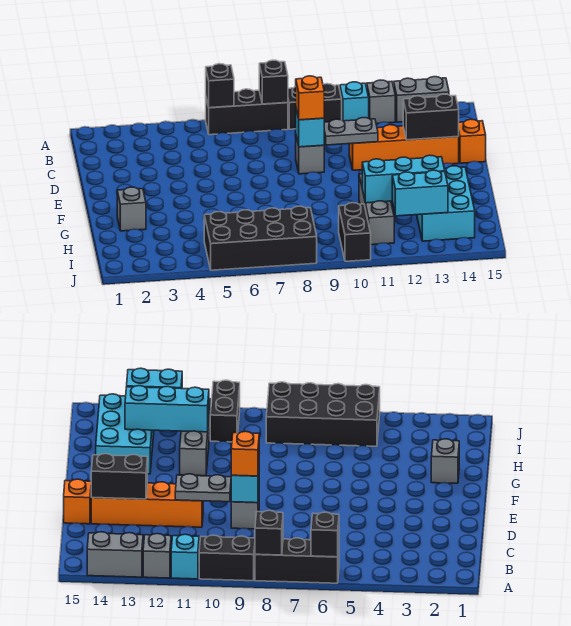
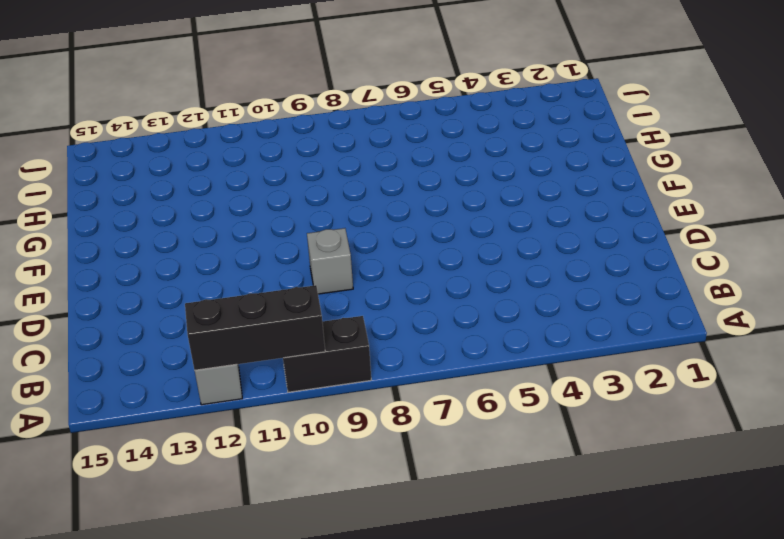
black brick A10:A12 level 2 -> black brick A6:A8 level 1
none -> cyan brick A11 level 1
none -> grey brick A13:A14 level 1
none -> orange brick D11:D14 level 1

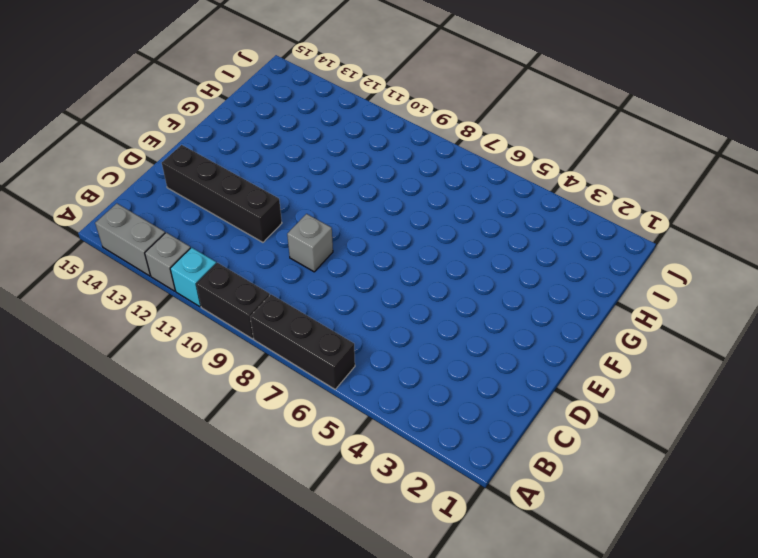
black brick D11:D14 level 1 -> orange brick D11:D14 level 1
none -> orange brick D15 level 1
none -> grey brick G2 level 1
none -> grey brick G11:I11 level 1

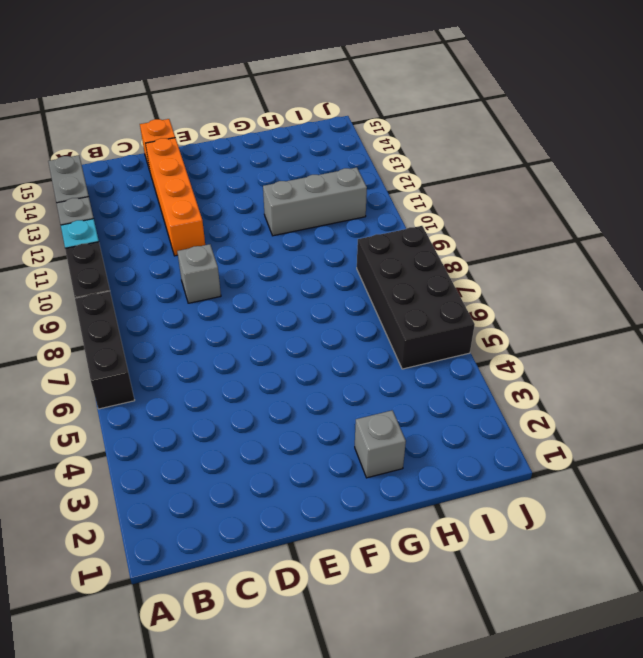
none -> cyan brick G13:I14 level 1
none -> black brick I10:J10 level 1
none -> black brick A6 level 2

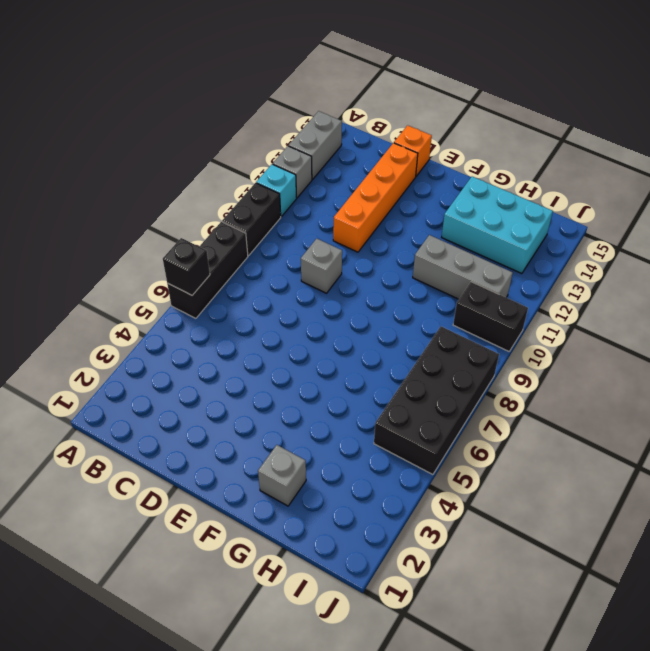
none -> black brick A8 level 2
none -> cyan brick D9 level 2
none -> grey plate D10:D11 level 2

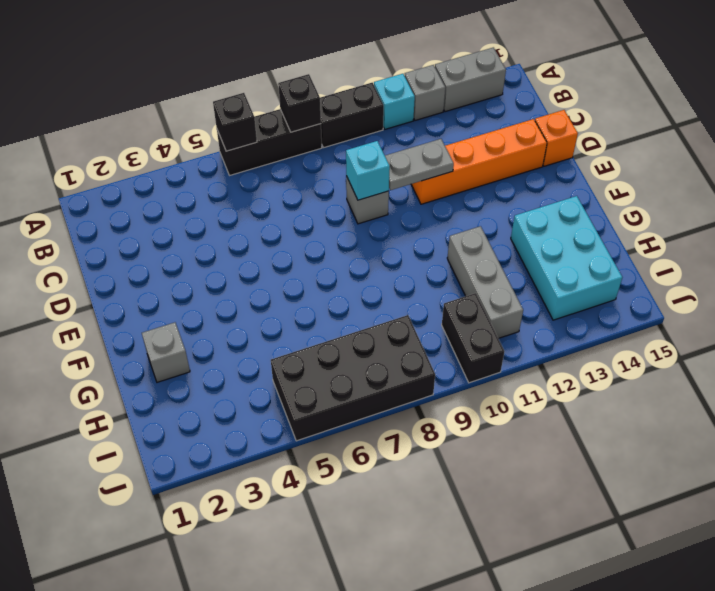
none -> black brick D13:D14 level 2
none -> cyan brick H11:H13 level 2
none -> cyan brick I12:I13 level 2

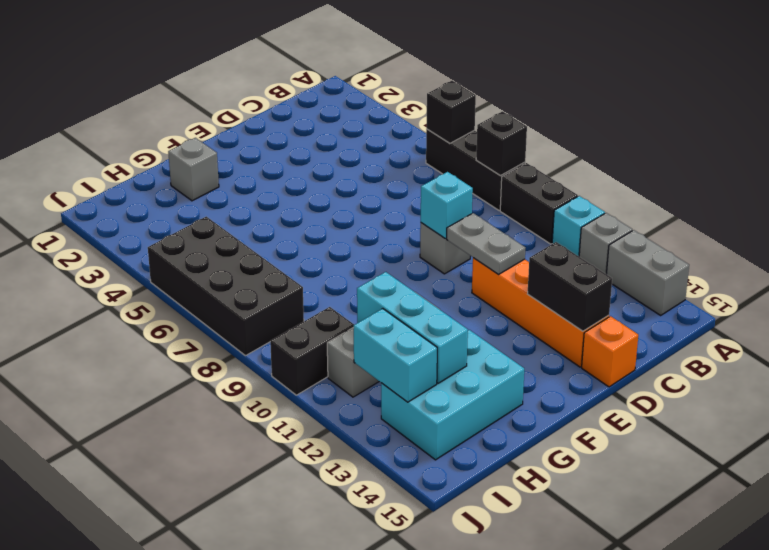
none -> orange brick D9 level 3

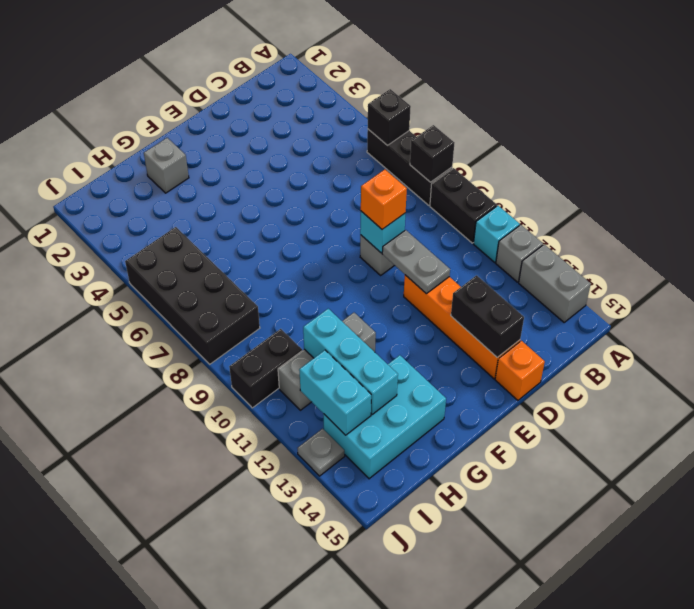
grey plate J13 level 1 -> none

